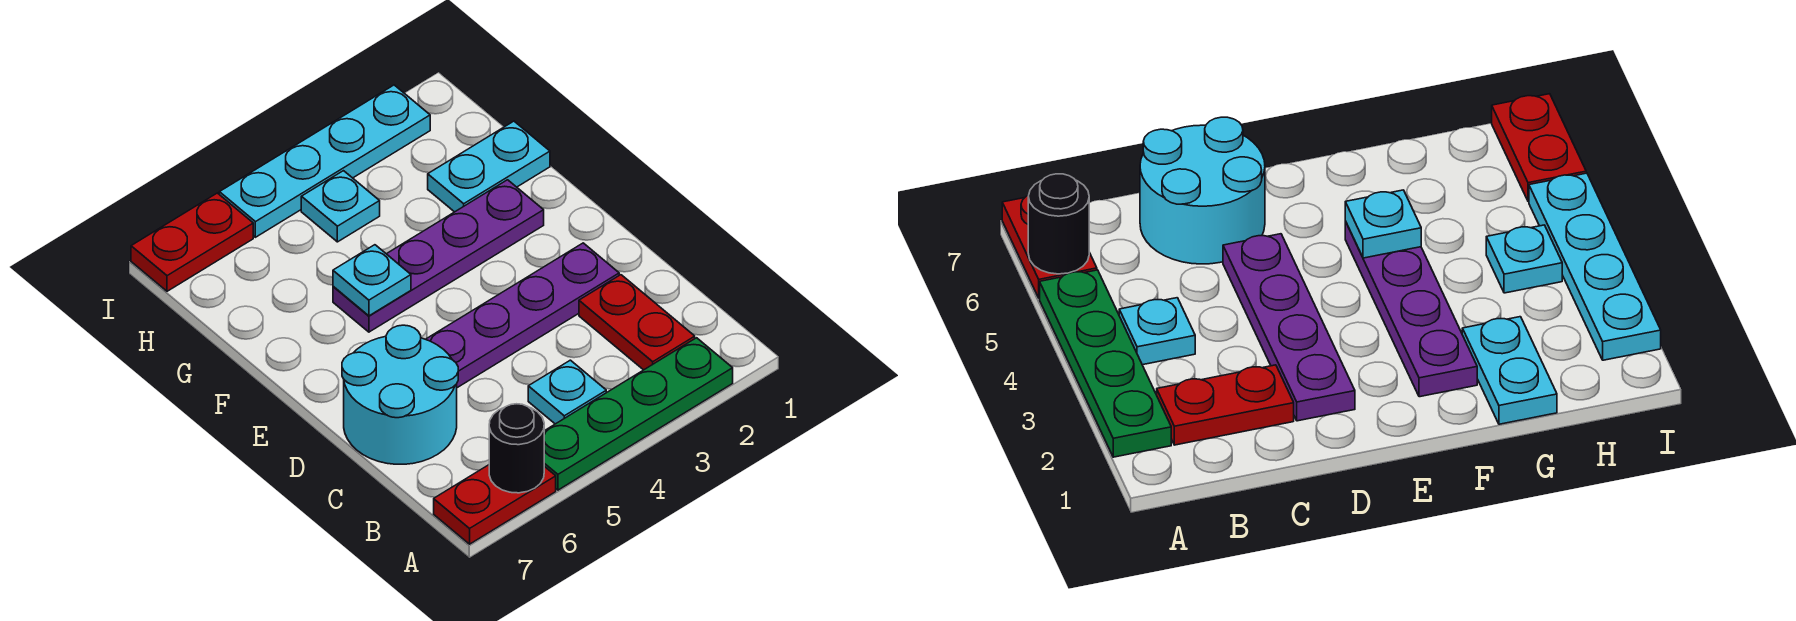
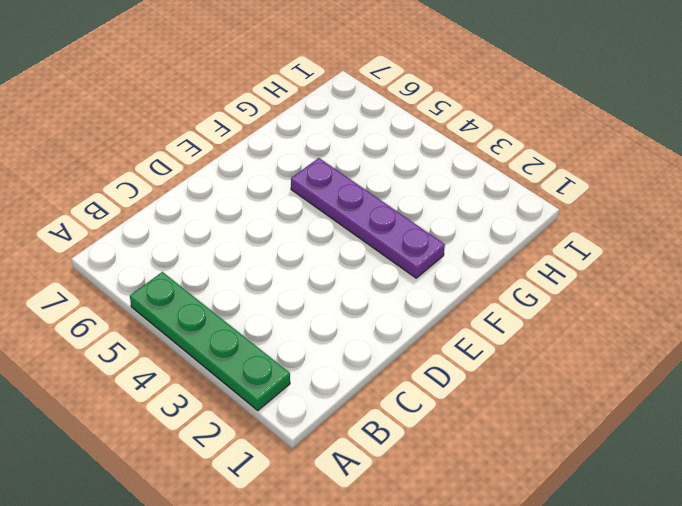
none -> red plate A6:A7 level 1
none -> red plate B2:C2 level 1
none -> cyan plate B4 level 1

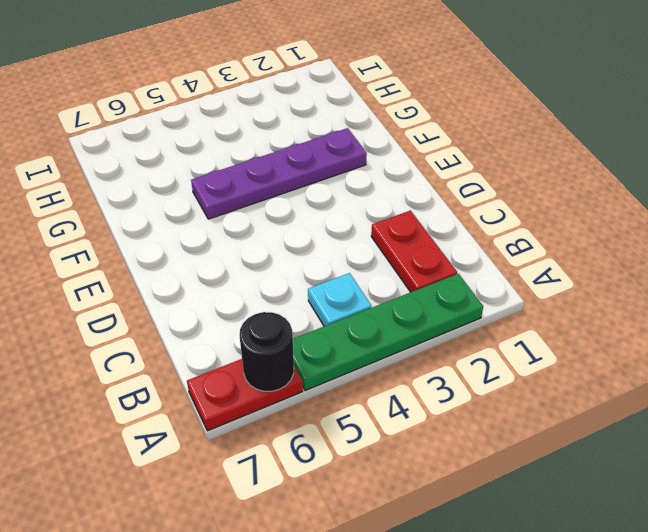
none -> cyan round brick C6:D7 level 1
none -> purple plate D2:D5 level 1
none -> cyan plate G1:G2 level 1

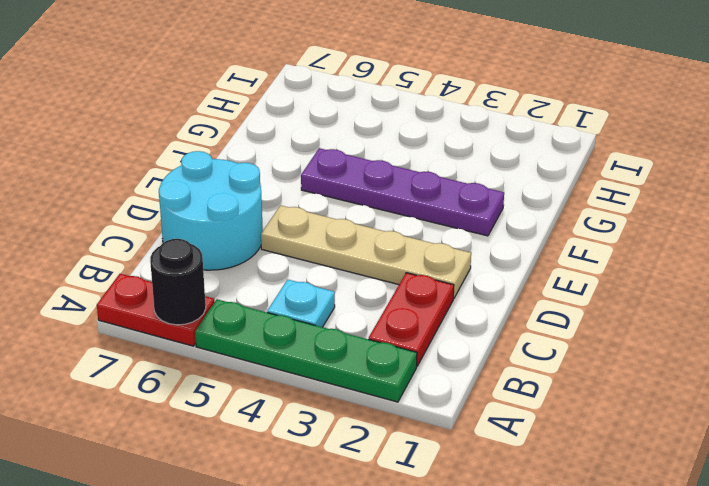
tan plate D2:D5 level 1 -> purple plate D2:D5 level 1
none -> cyan plate G1:G2 level 1
none -> cyan plate H4 level 1
none -> cyan plate I2:I5 level 1

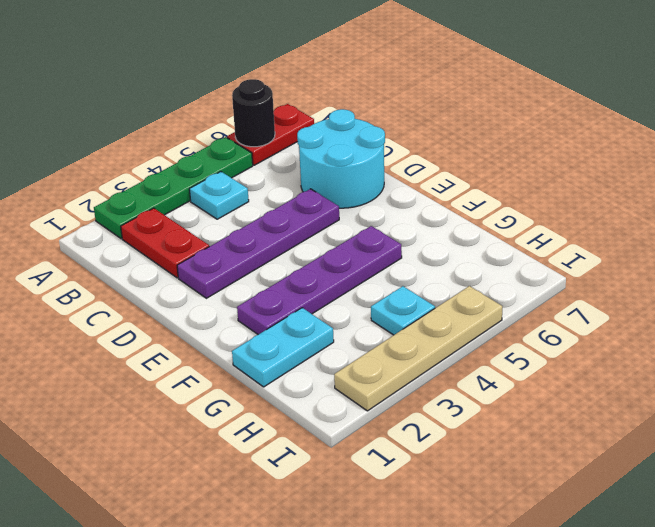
tan plate I2:I5 level 1 -> cyan plate I2:I5 level 1
none -> red plate I6:I7 level 1
none -> cyan plate F5 level 2

